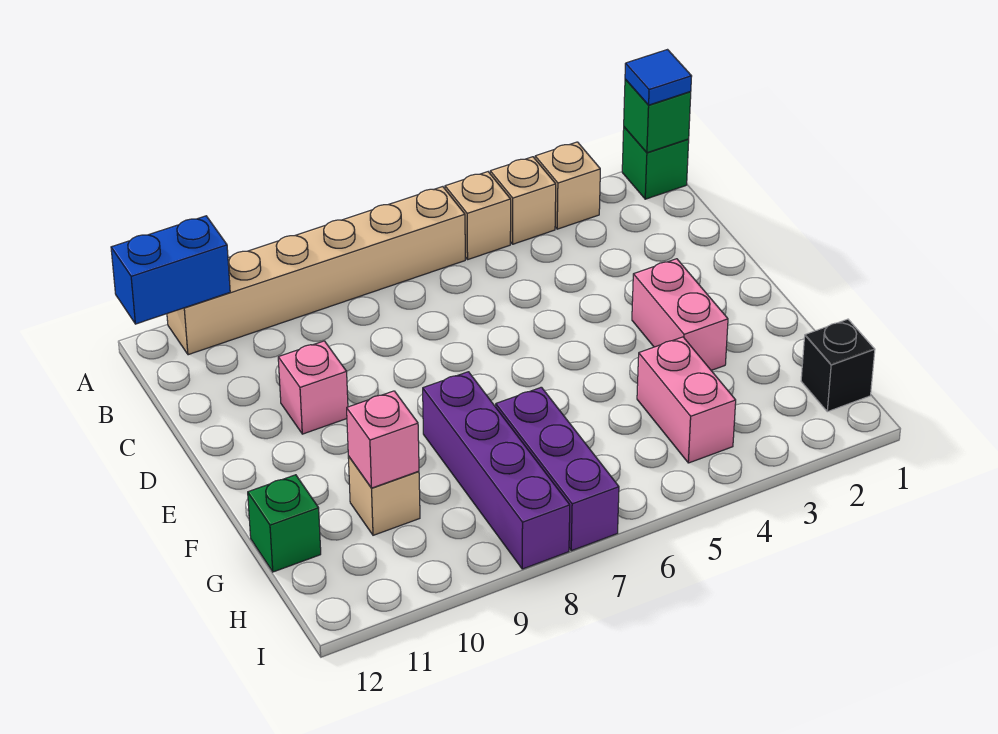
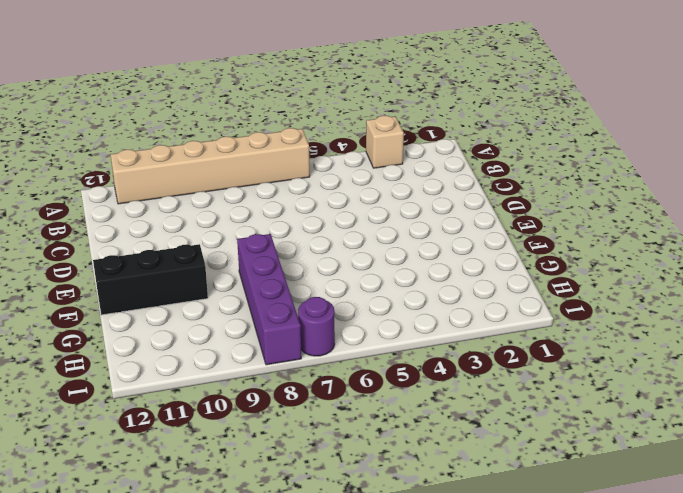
black brick F10:F12 level 1 -> none
purple round brick I7 level 1 -> purple brick G7:I7 level 1
none -> green brick A1 level 1
none -> tan brick A4 level 1
none -> tan brick A5 level 1

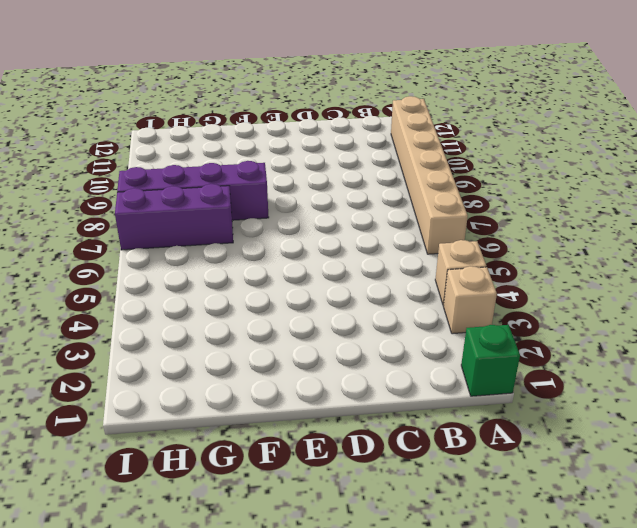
none -> tan brick A5 level 1
none -> pink brick D10 level 1
none -> pink brick E3:F3 level 1

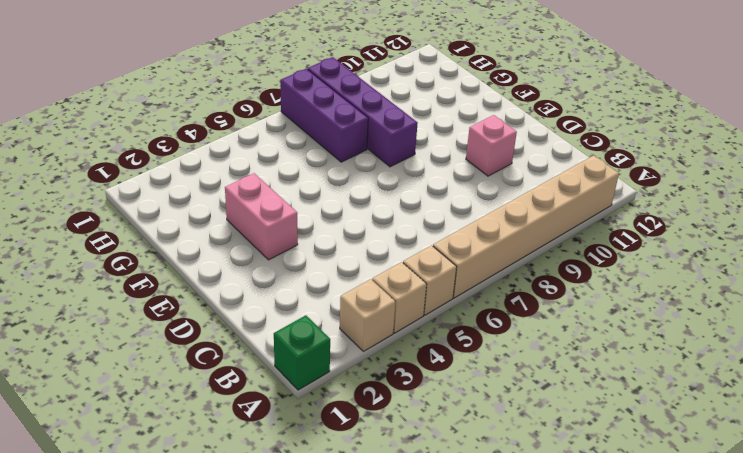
none -> pink brick G4:H4 level 1
none -> tan brick G10 level 1
none -> green brick G12 level 1

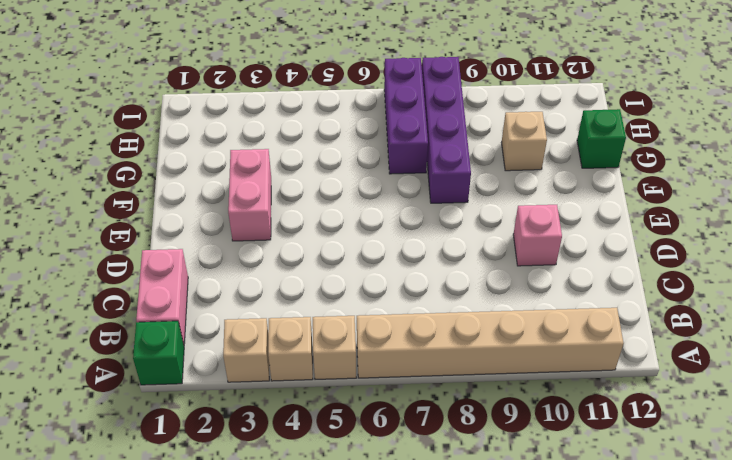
pink brick B1:C1 level 1 -> pink brick G4:H4 level 1
none -> black brick H1 level 1
none -> green brick A1 level 2
none -> blue brick A11:A12 level 2

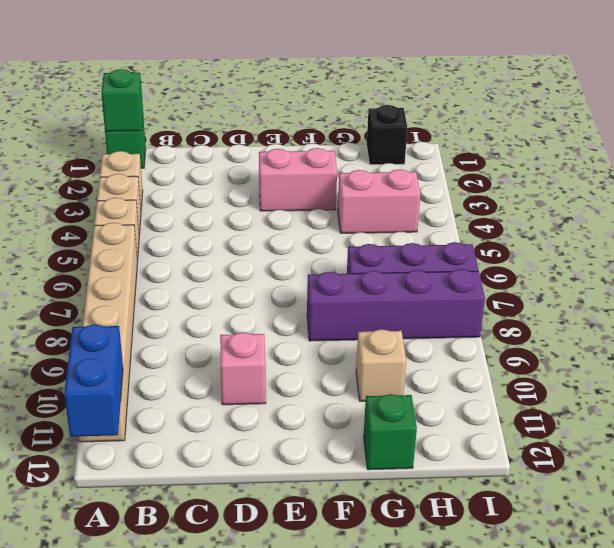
none -> pink brick G10 level 2
none -> blue tile A1 level 3

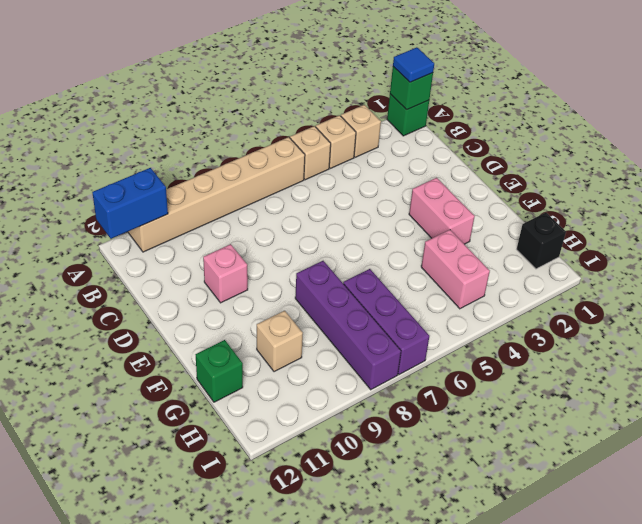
none -> pink brick G10 level 2

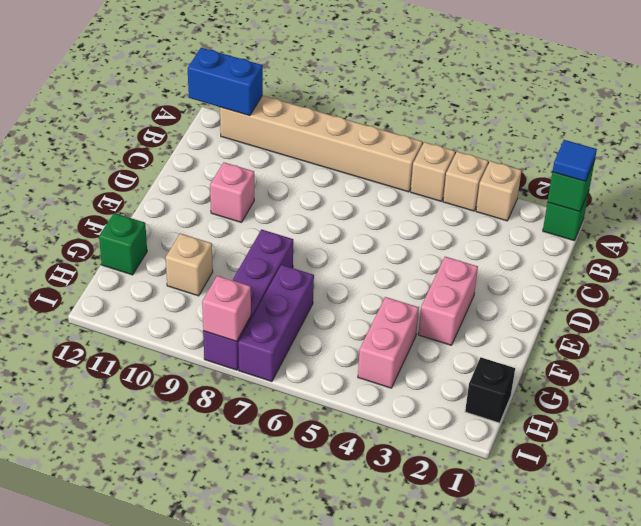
pink brick I8 level 2 -> pink brick G10 level 2

